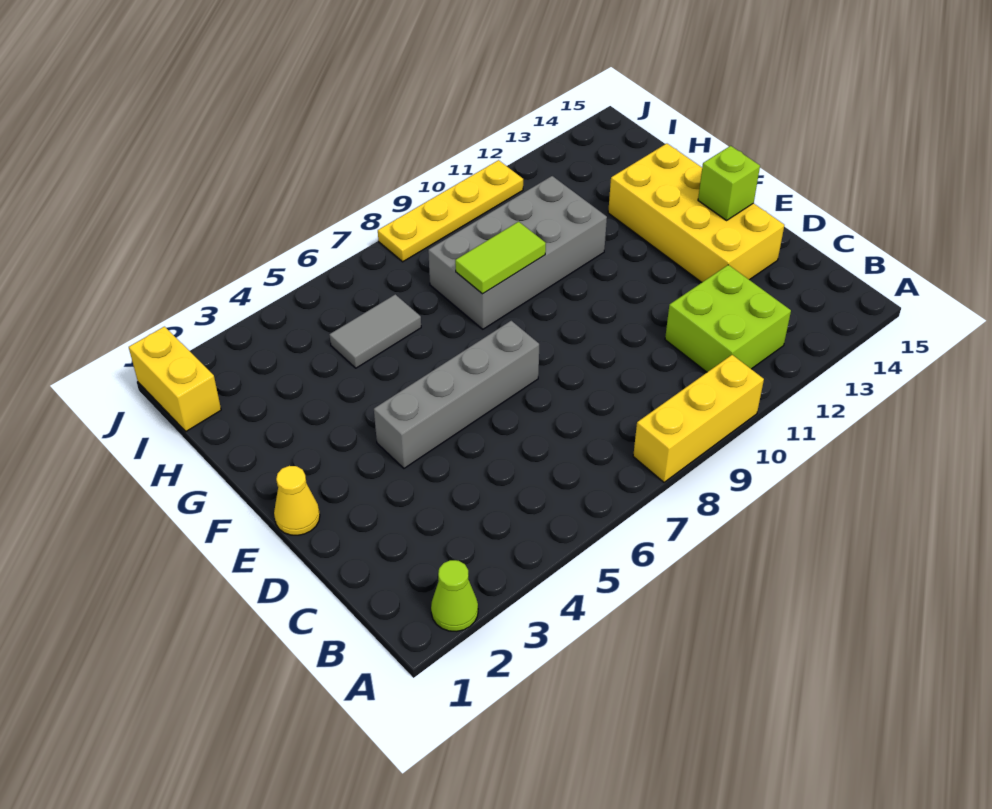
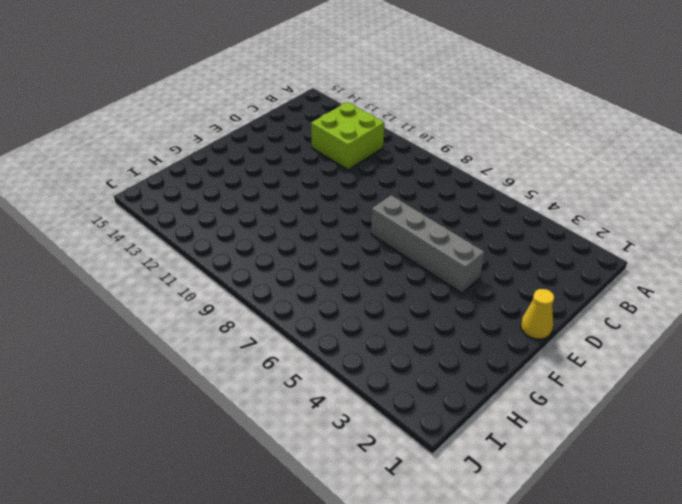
none -> lime cone A2 level 1
none -> yellow brick A8:A10 level 1
none -> yellow brick D13:G14 level 1

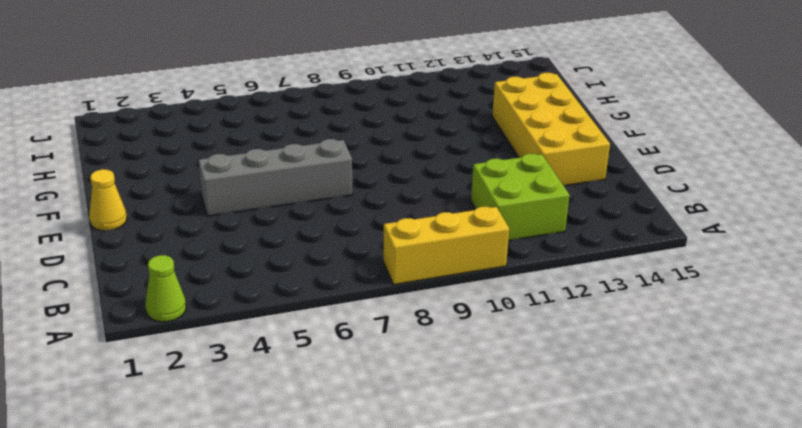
none -> grey brick G8:H11 level 1
none -> grey tile H5:H6 level 1
none -> yellow brick I1:J1 level 1

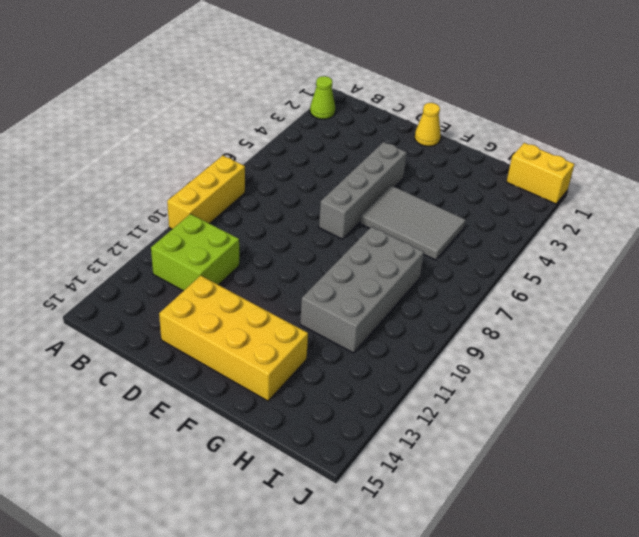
grey tile F5:H6 level 1 -> grey tile H5:H6 level 1
none -> yellow plate J8:J11 level 1
none -> lime brick E14 level 2
none -> lime tile G8:G9 level 2

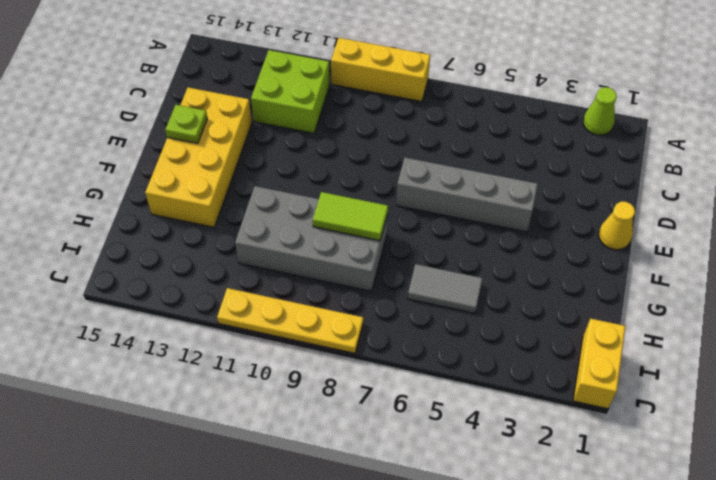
lime plate E14 level 2 -> lime brick E14 level 2

